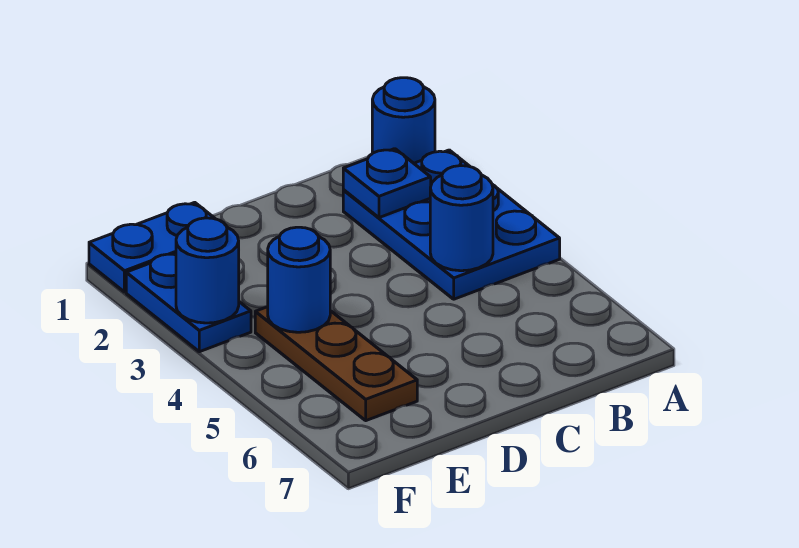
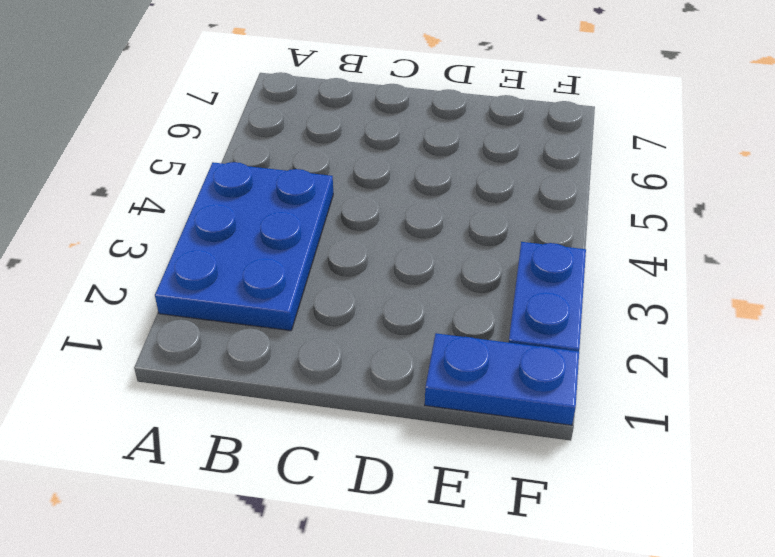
none -> blue round brick A1 level 1
none -> brown plate E4:E6 level 1

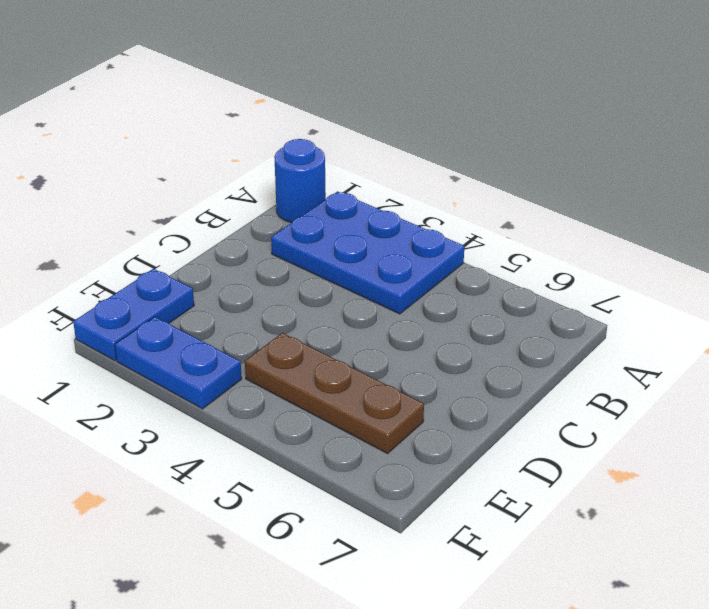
none -> blue plate B2 level 2
none -> blue round brick B4 level 2

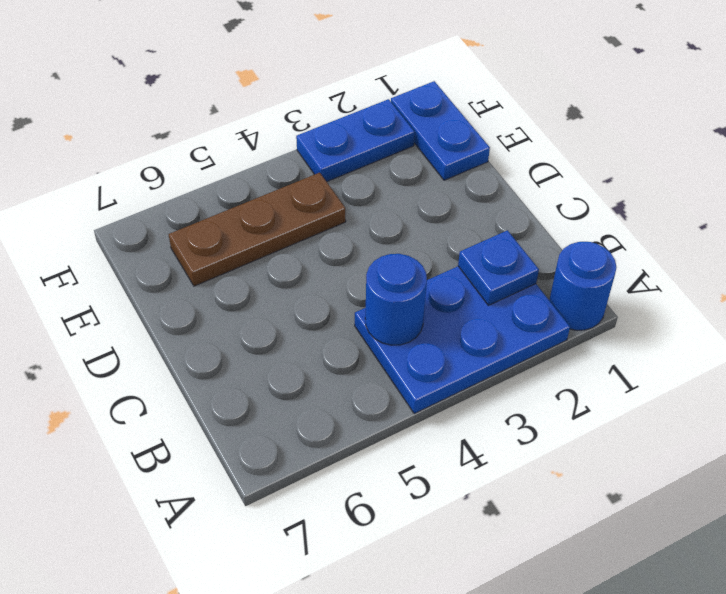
none -> blue round brick E4 level 2
none -> blue round brick F3 level 2

